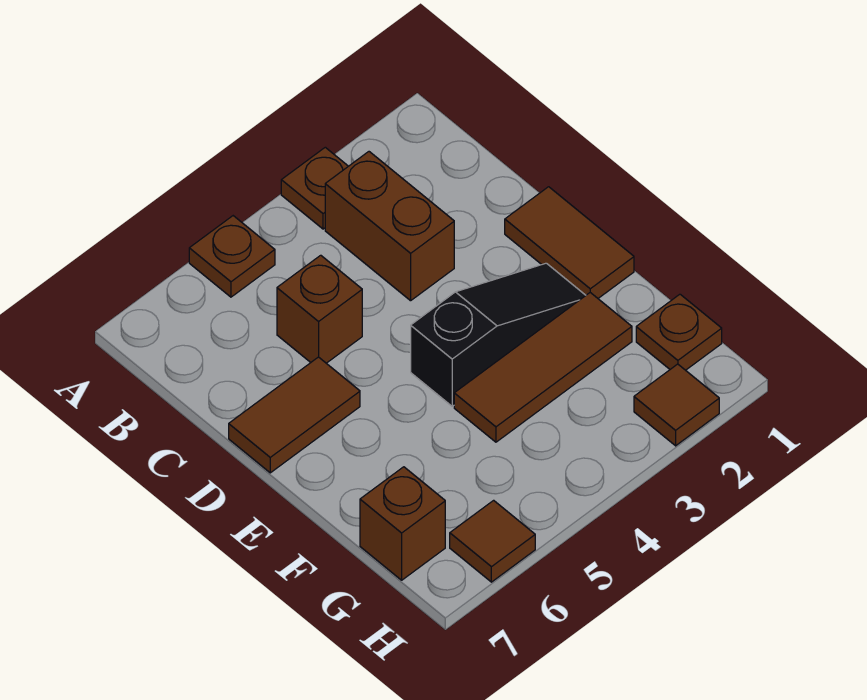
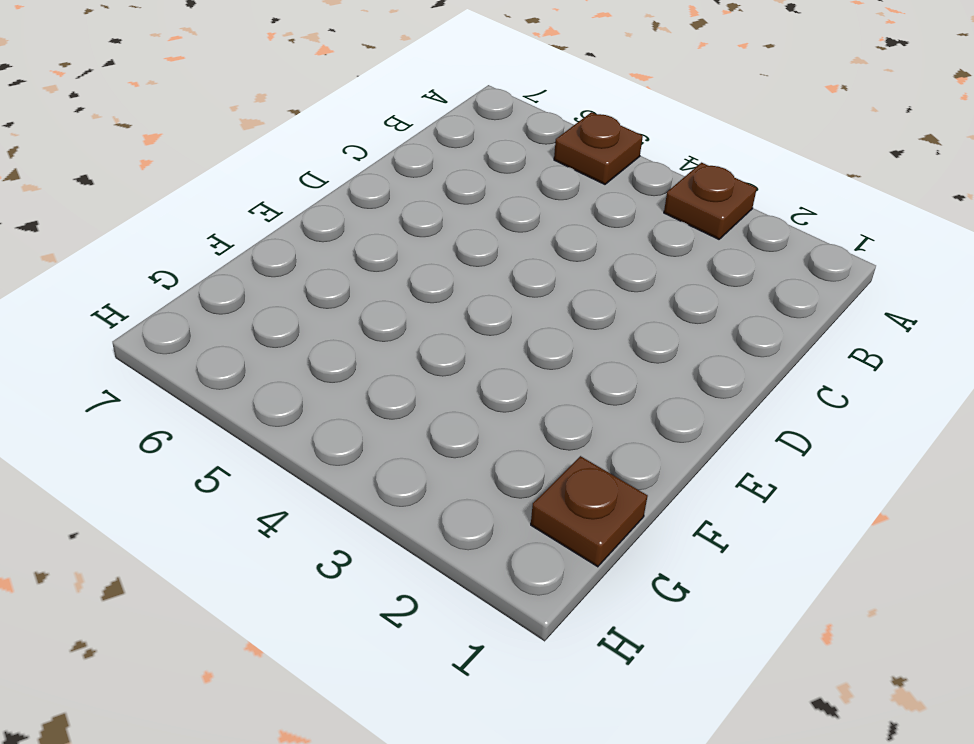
none -> brown brick B3:C3 level 1
none -> brown brick C5 level 1
none -> brown tile D1:E1 level 1

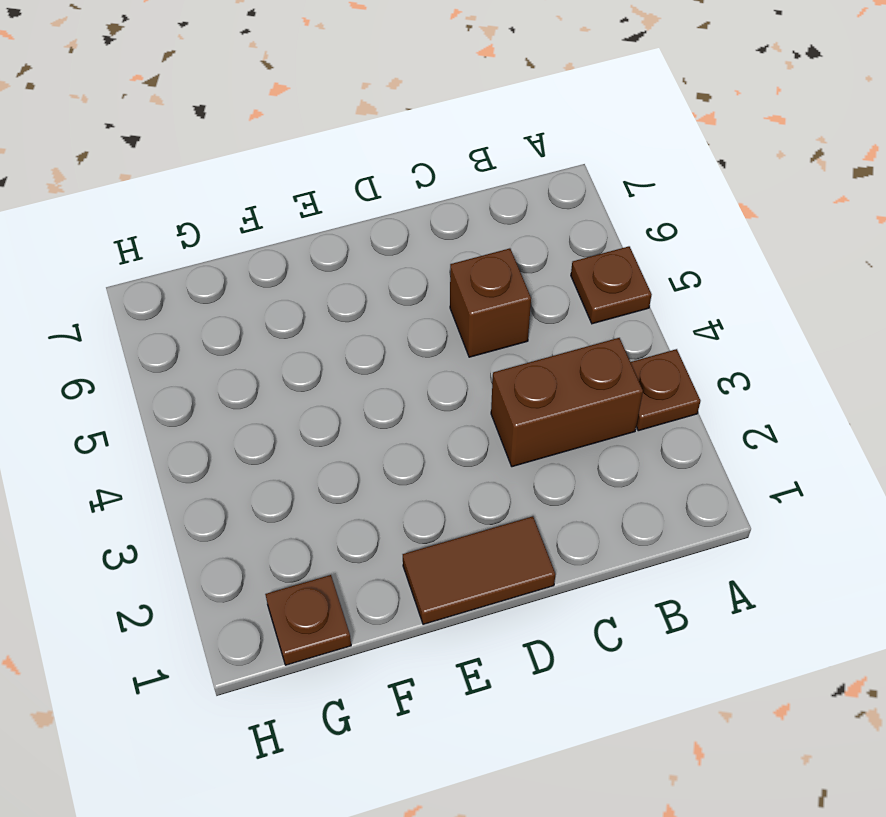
none -> brown tile D6:D7 level 1
none -> black slope E2:E4 level 1 top 4
none -> brown tile F2:F4 level 1

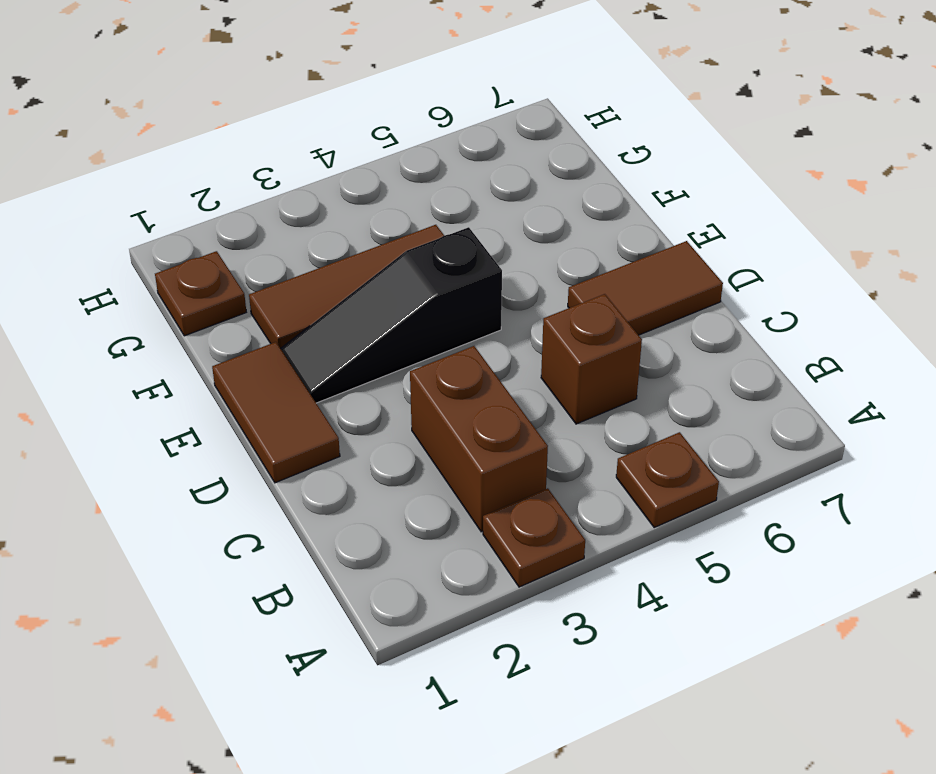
none -> brown brick G7 level 1
none -> brown tile H2 level 1
none -> brown tile H6 level 1

